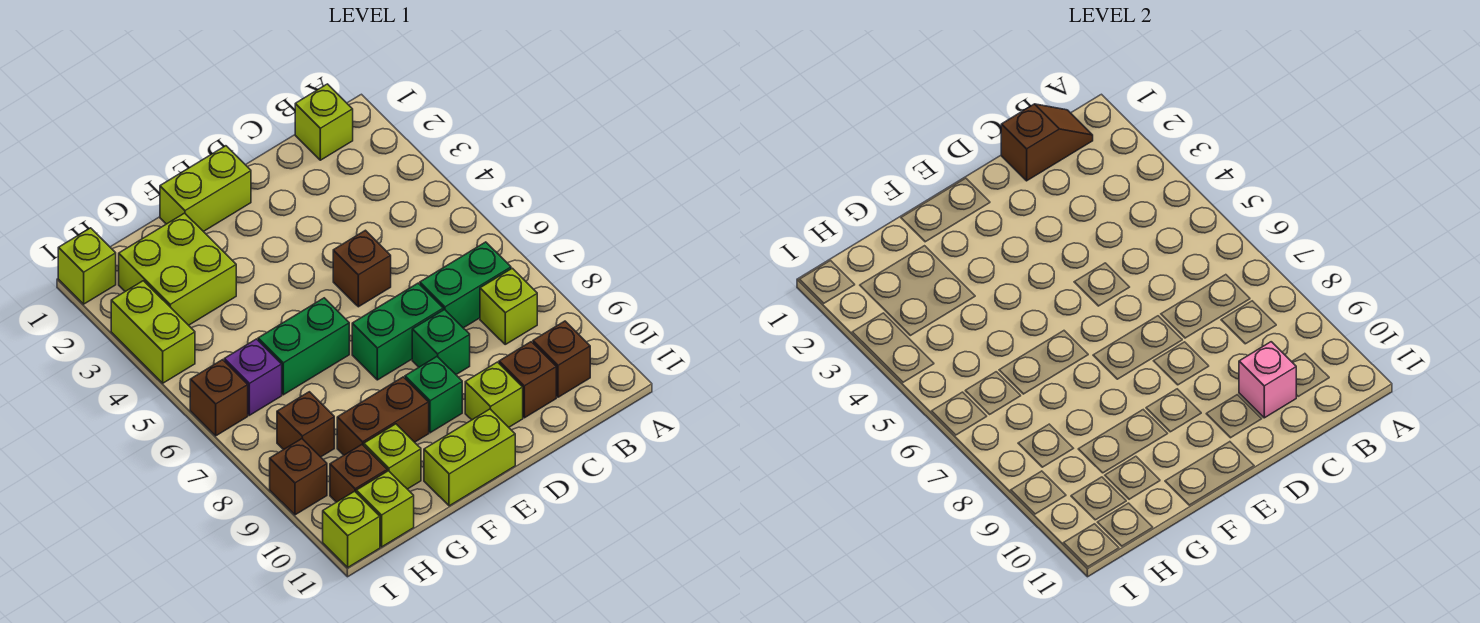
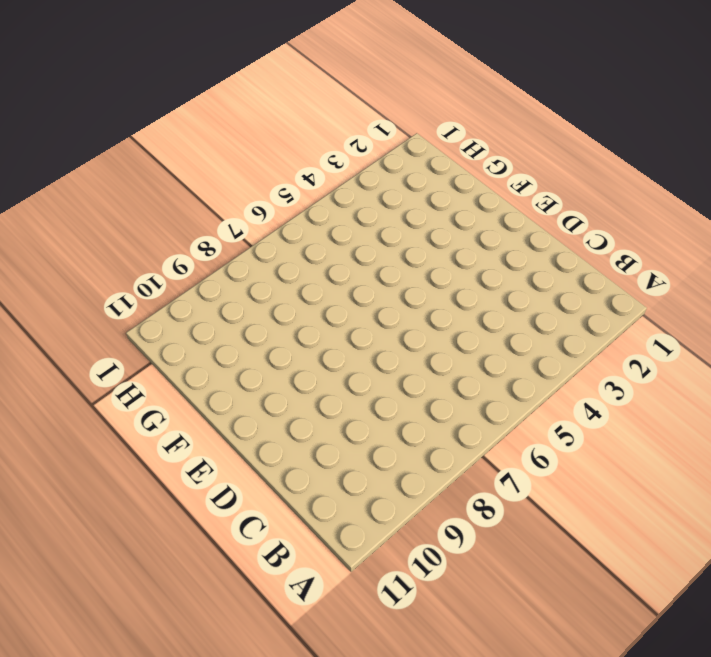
none -> lime brick B1 level 1
none -> green brick B7:C7 level 1
none -> lime brick B8 level 1

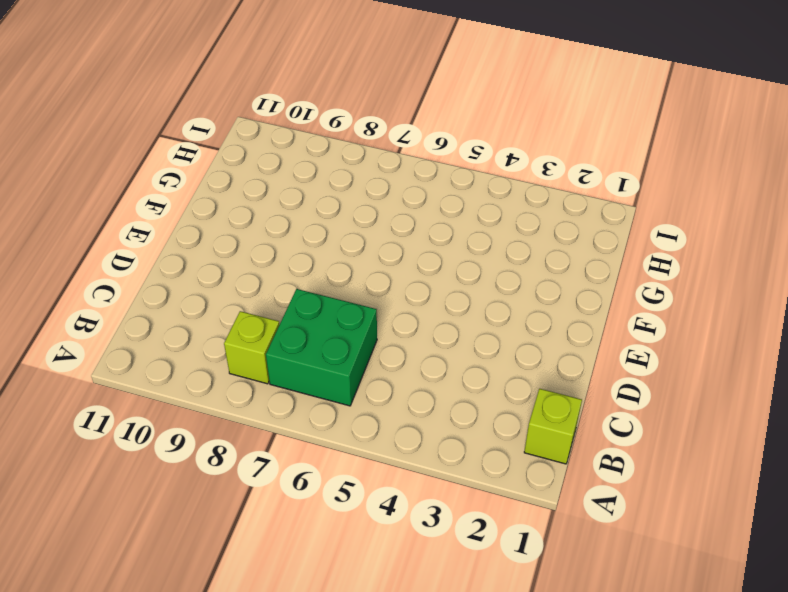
green brick B6:C7 level 1 -> green brick B7:C7 level 1
none -> brown brick B10 level 1
none -> brown brick C10 level 1
none -> brown brick D5 level 1

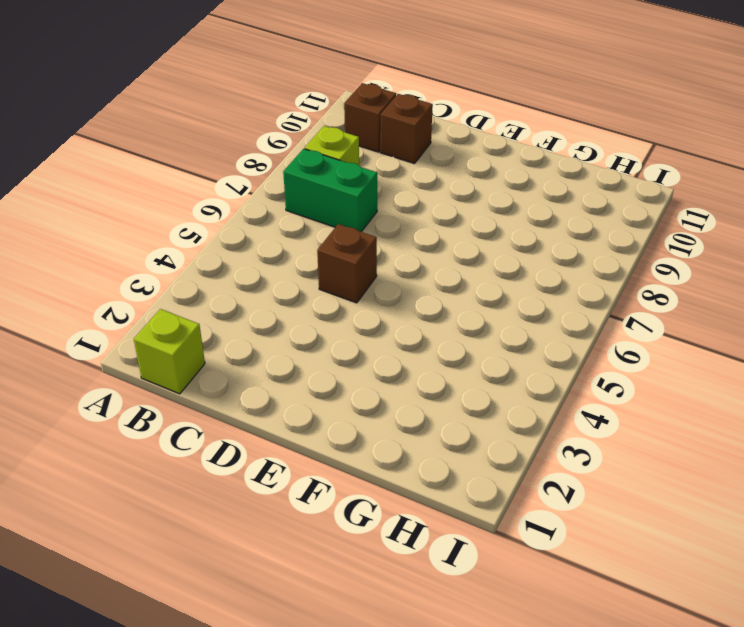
none -> green brick D7:E7 level 1
none -> green brick D8 level 1
none -> lime brick D10 level 1

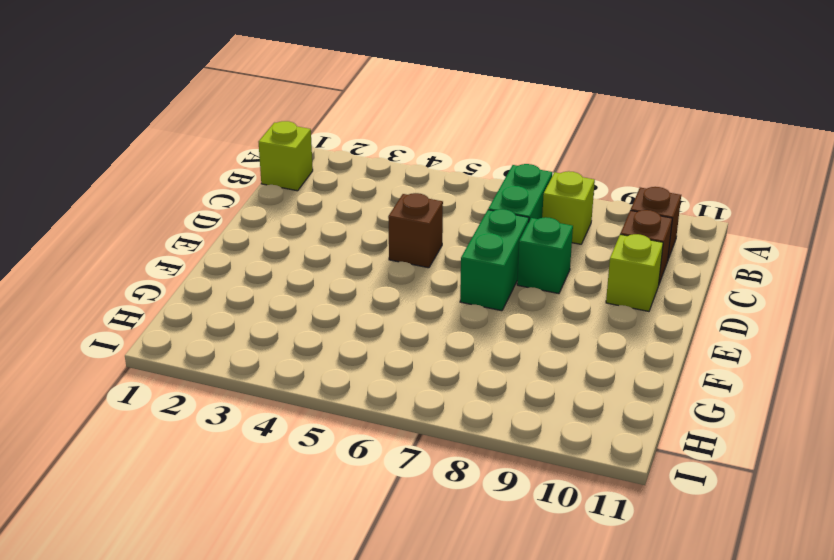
none -> lime brick E1:F1 level 1
none -> green brick E9 level 1
none -> lime brick E11:F11 level 1

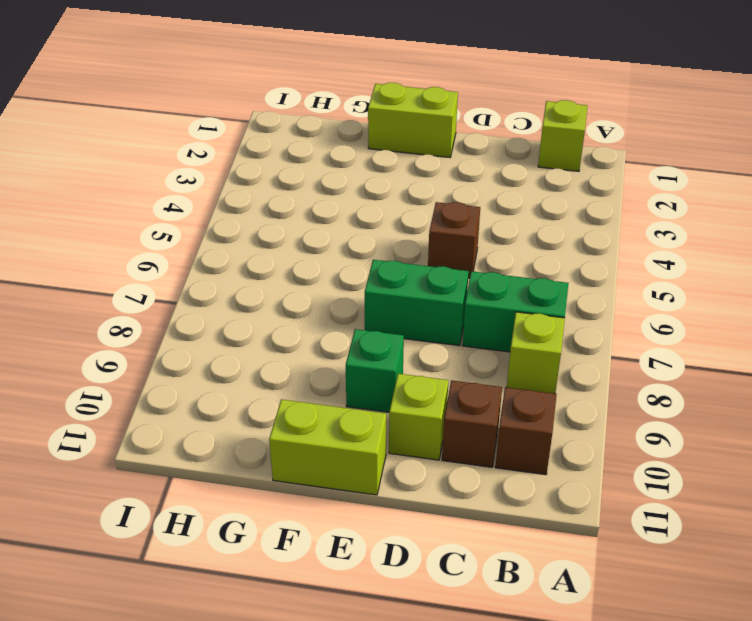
none -> green brick D8 level 1
none -> green brick F6:G6 level 1
none -> brown brick F9:G9 level 1

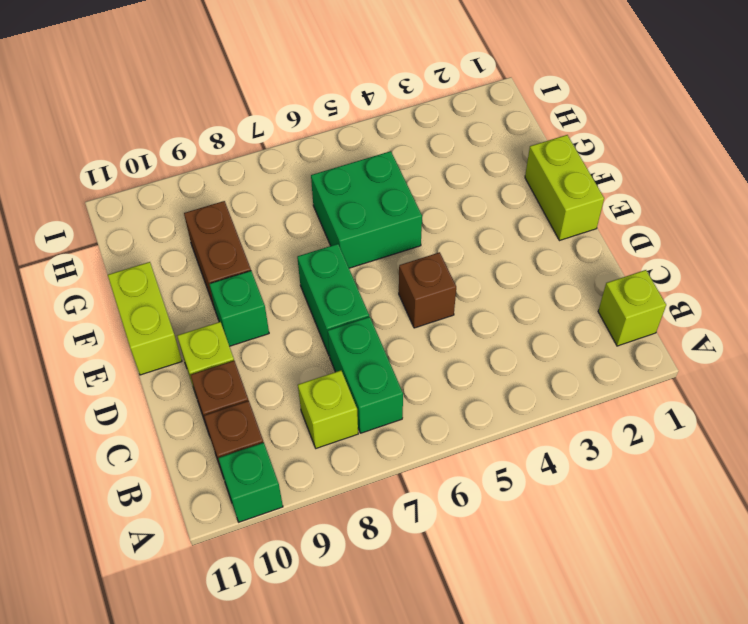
green brick A10 level 1 -> green brick D8 level 1
green brick F5:G6 level 1 -> green brick F6:G6 level 1
none -> lime brick G2:H3 level 1
none -> lime brick G10 level 1
none -> purple brick H6 level 1

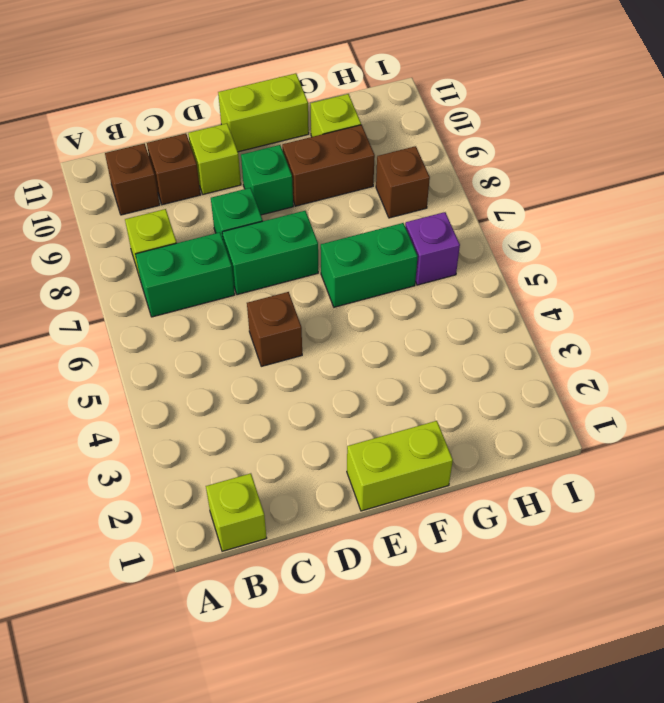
none -> lime brick G2:H3 level 1
none -> brown brick H10 level 1
none -> lime brick H11 level 1

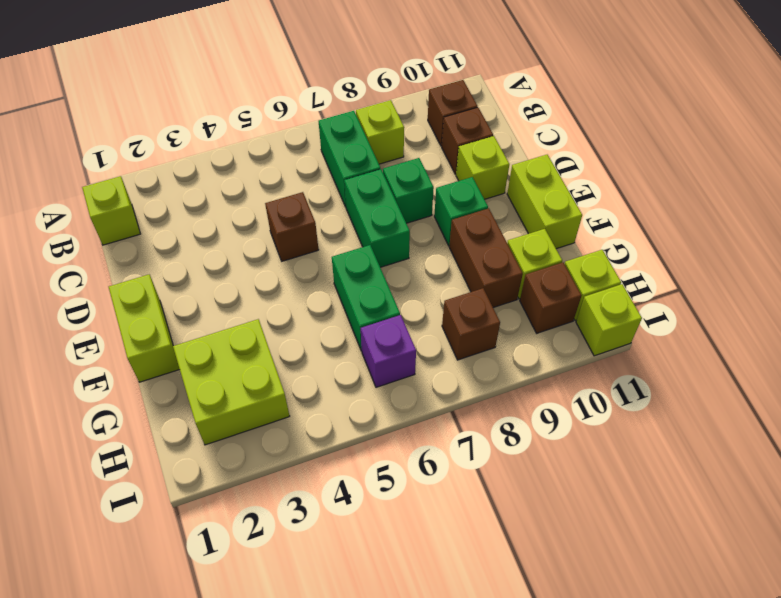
none -> lime brick I1 level 1
none -> lime brick I3:I4 level 1
none -> brown brick I6 level 1

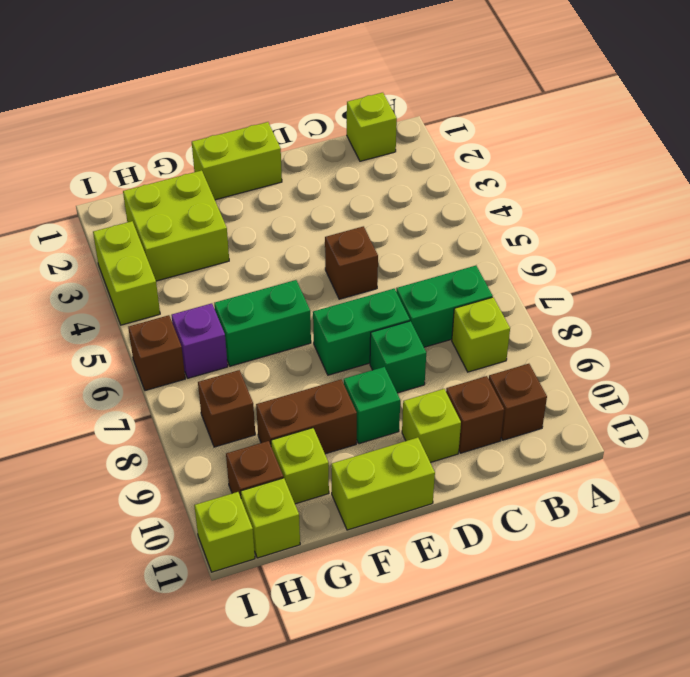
none -> lime brick I1 level 1
none -> brown brick I9 level 1
none -> brown slope B1:C1 level 2 top C

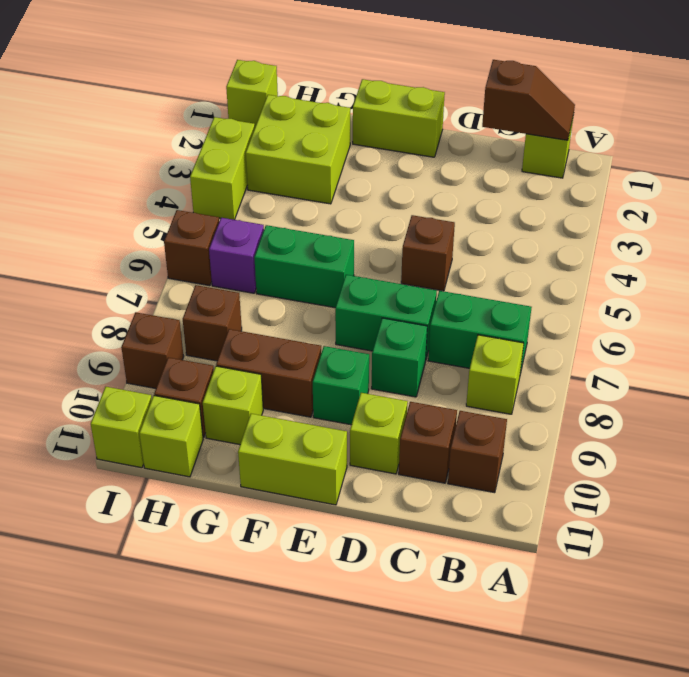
none -> pink brick C10 level 2

